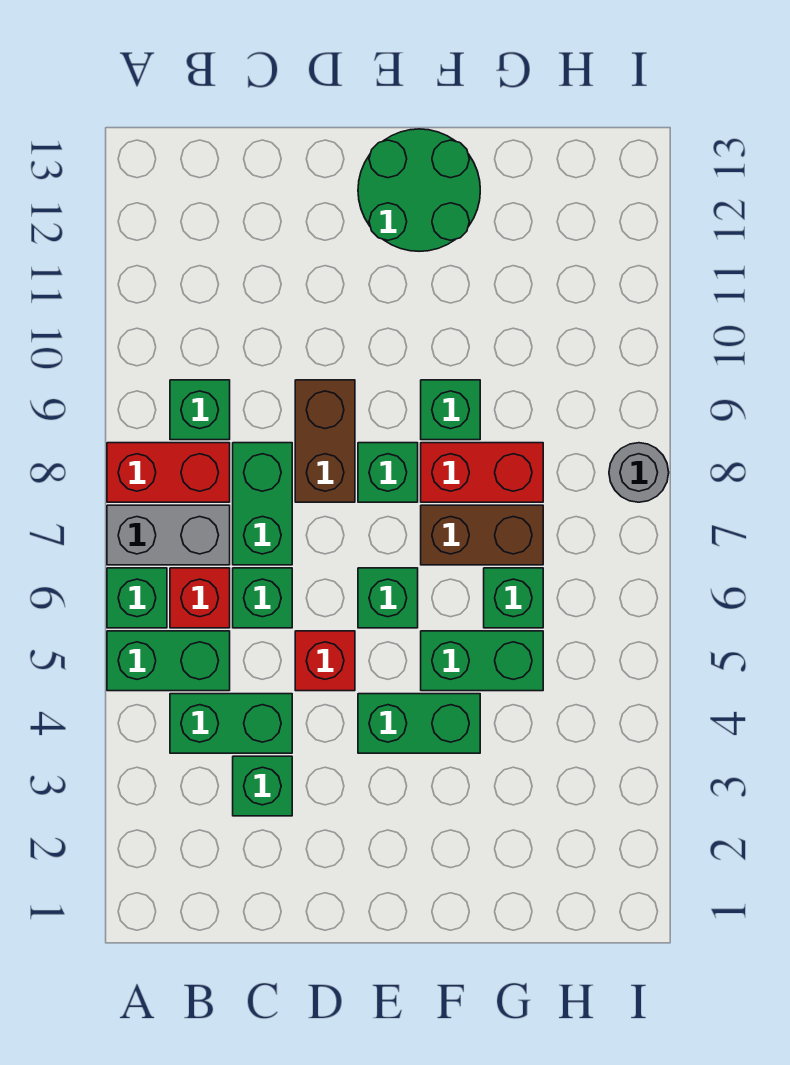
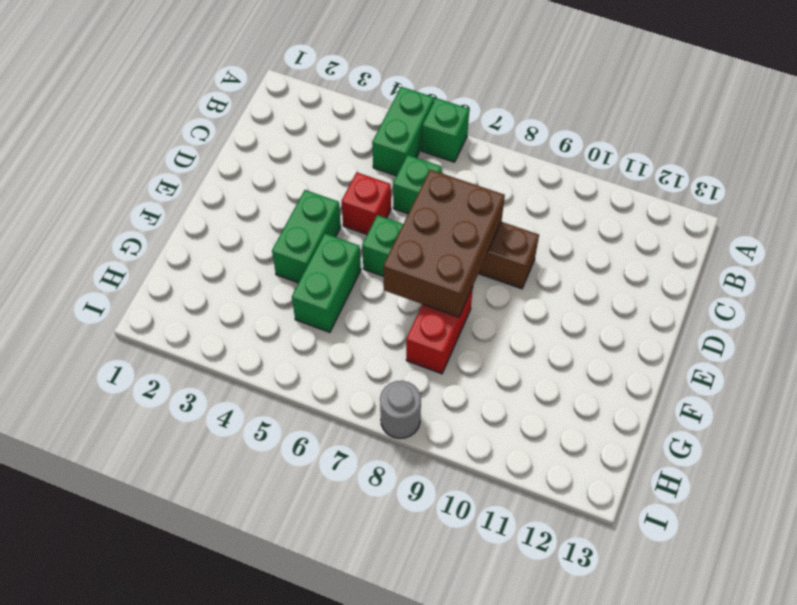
brown brick D7:F8 level 2 -> none
none -> grey brick A7:B7 level 1
none -> red brick A8:B8 level 1
none -> green brick B4:C4 level 1

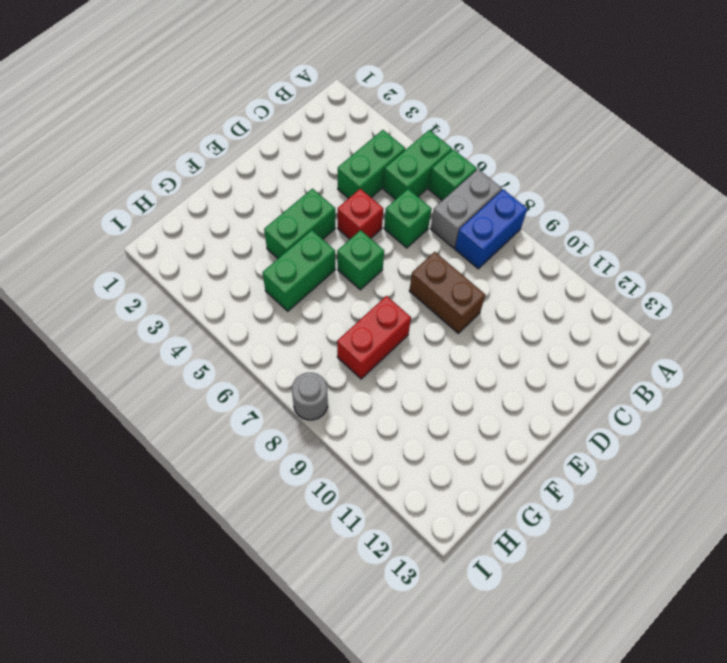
blue brick A8:B8 level 1 -> red brick A8:B8 level 1
none -> red brick B6 level 1
none -> green brick B9 level 1
none -> green brick C3 level 1

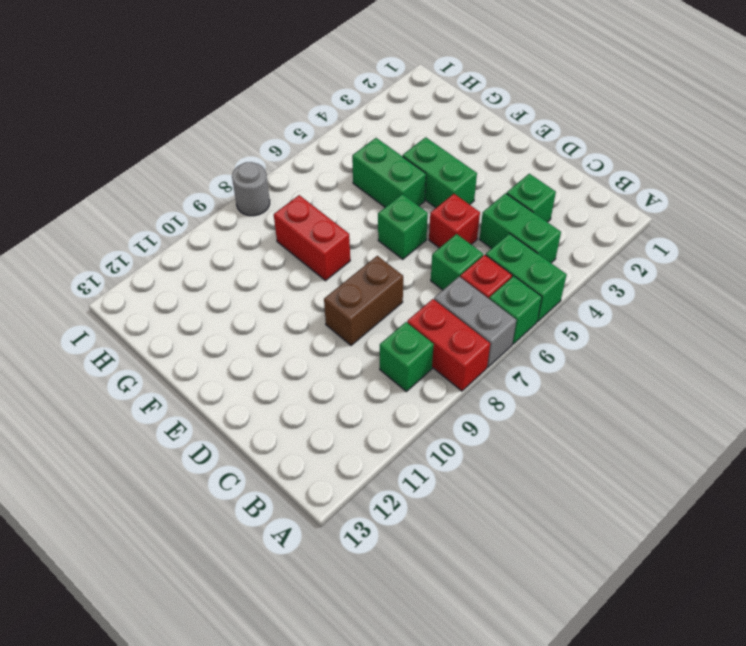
none -> green brick C7:C8 level 1
none -> green brick E8 level 1
none -> green round brick E12:F13 level 1

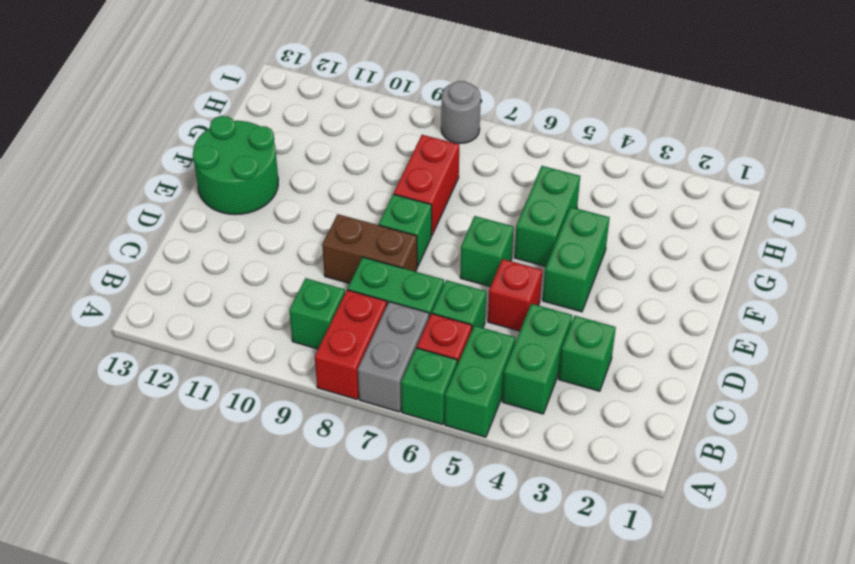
none -> brown brick F7:G7 level 1
none -> green brick F9 level 1
none -> green brick G6 level 1

